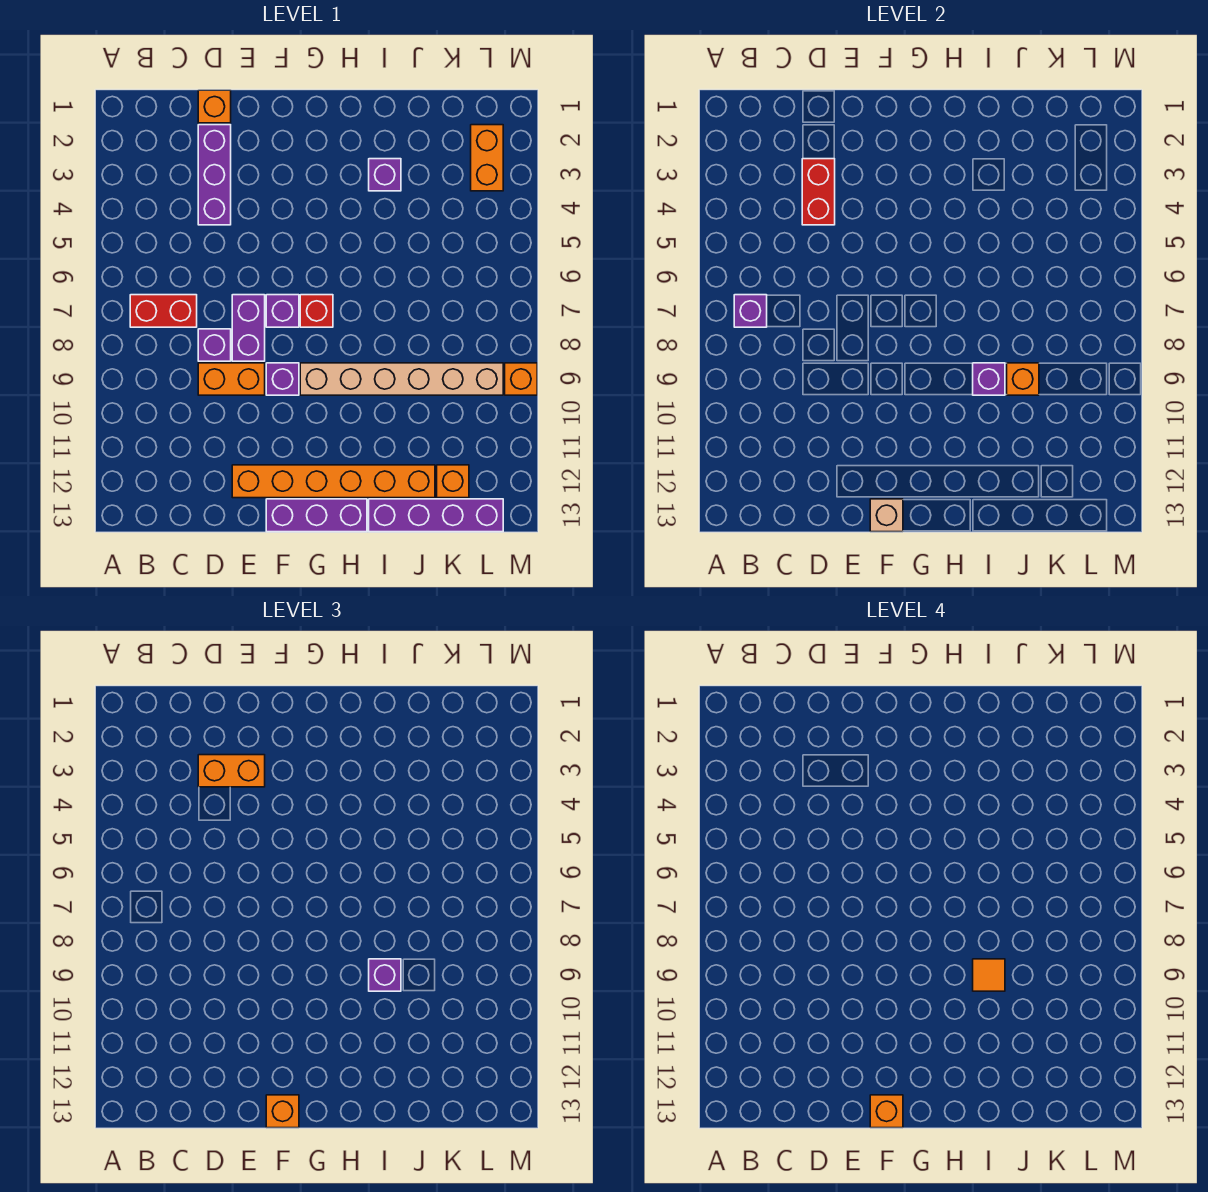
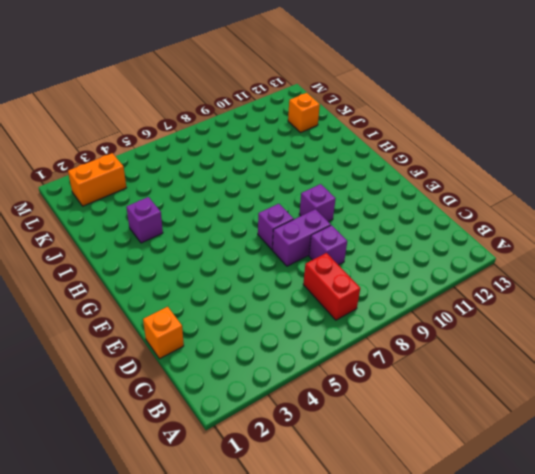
none -> purple brick D2:D4 level 1
none -> orange brick D9:E9 level 1
none -> orange brick E12:J12 level 1

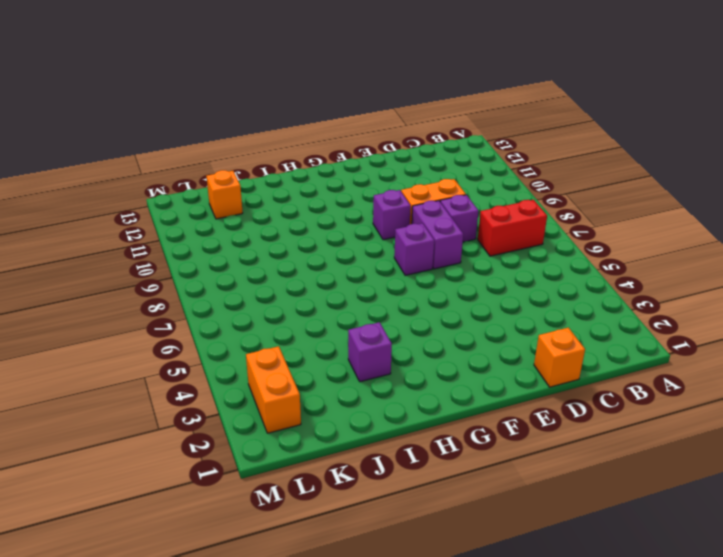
none -> purple brick D2:D4 level 1
none -> orange brick E12:J12 level 1
none -> purple brick F13:H13 level 1

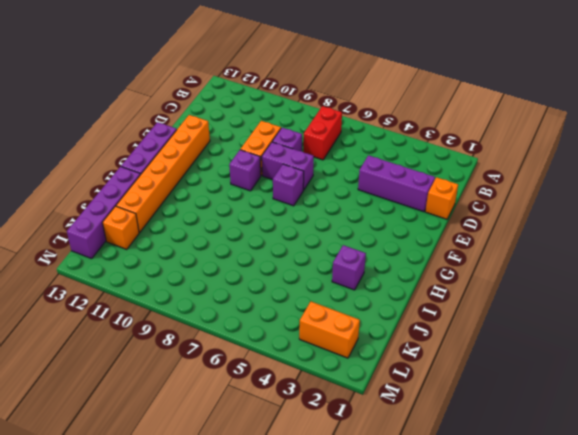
none -> red brick G7 level 1
none -> tan brick G9:L9 level 1
none -> orange brick M9 level 1

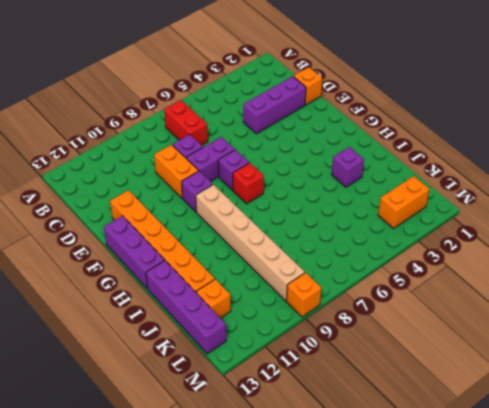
none -> purple brick B7 level 2
none -> red brick D3:D4 level 2
none -> tan brick F13 level 2

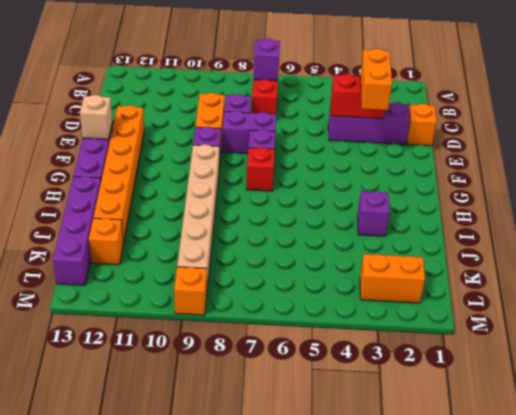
none -> purple brick I9 level 2
none -> orange brick J9 level 2
none -> orange brick F13 level 3

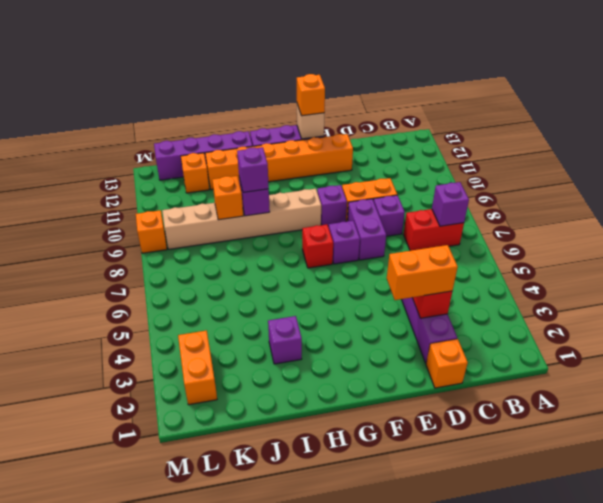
none -> orange brick F13 level 4
none -> orange tile I9 level 4

